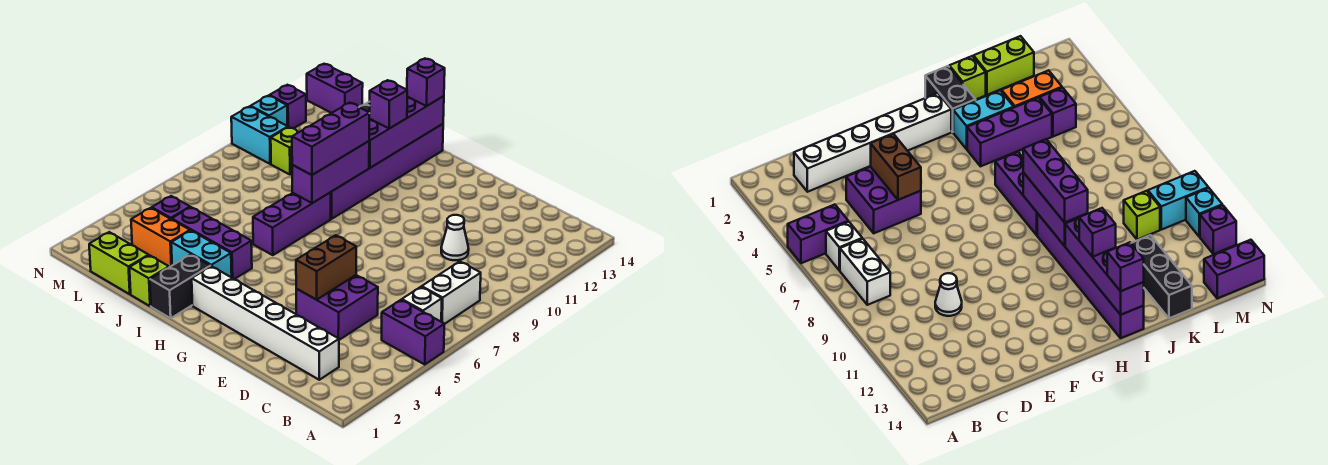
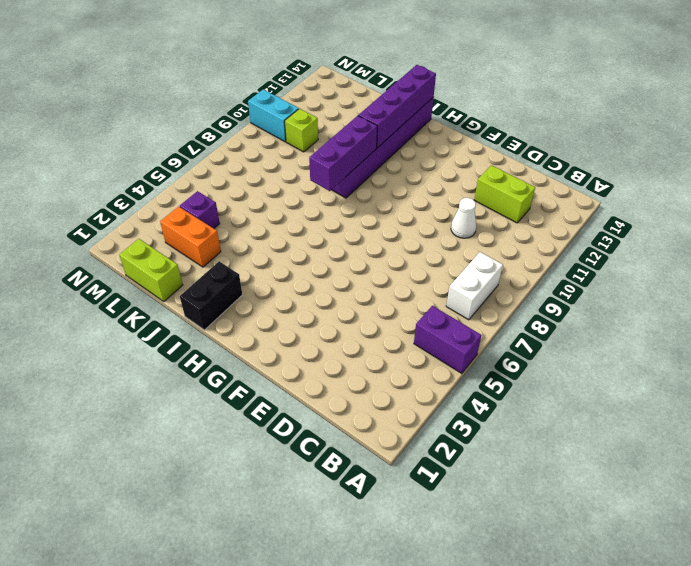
lime brick C12:D12 level 1 -> none
none -> white brick B6 level 1
none -> white brick C2:H2 level 1
none -> purple brick D4:E5 level 1

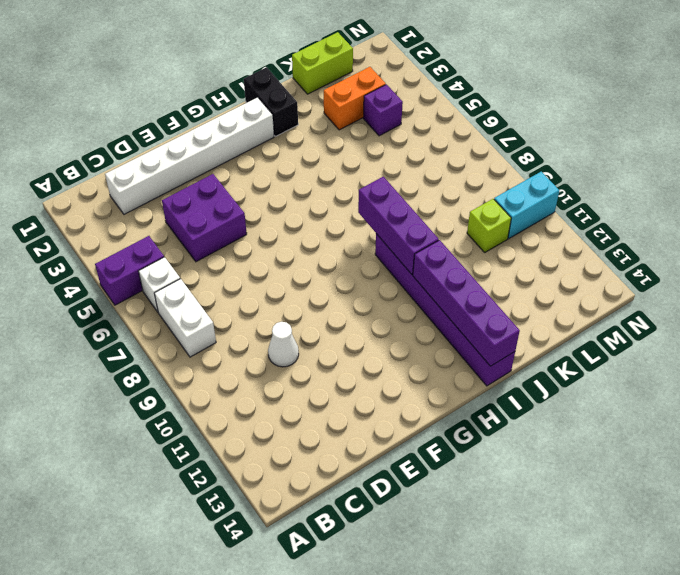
none -> cyan brick I3:J3 level 1
none -> purple brick I4:K4 level 1
none -> purple brick I6:I8 level 1

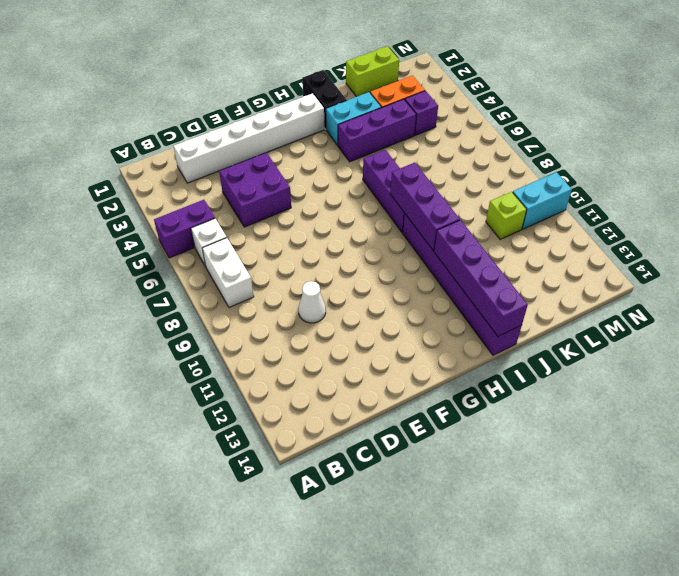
none -> lime brick J1 level 1
none -> black brick K12:K14 level 1
none -> purple brick M14:N14 level 1

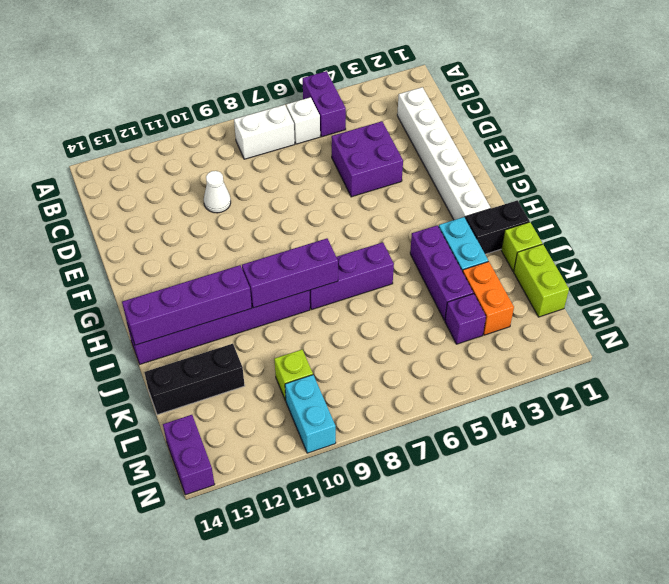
none -> cyan brick N11 level 1
none -> purple brick N12 level 1
none -> brown brick E4:E5 level 2

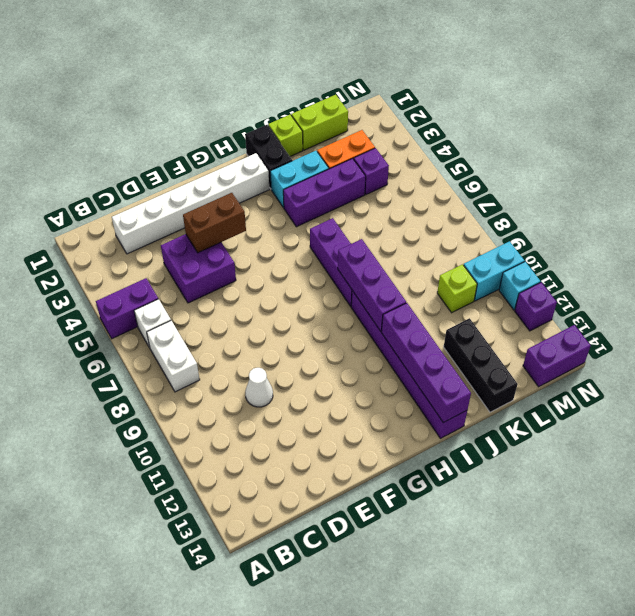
brown brick E4:F4 level 2 -> brown brick E4:E5 level 2
none -> purple brick I8:I10 level 3
none -> purple brick I12 level 3
none -> purple brick I14 level 3

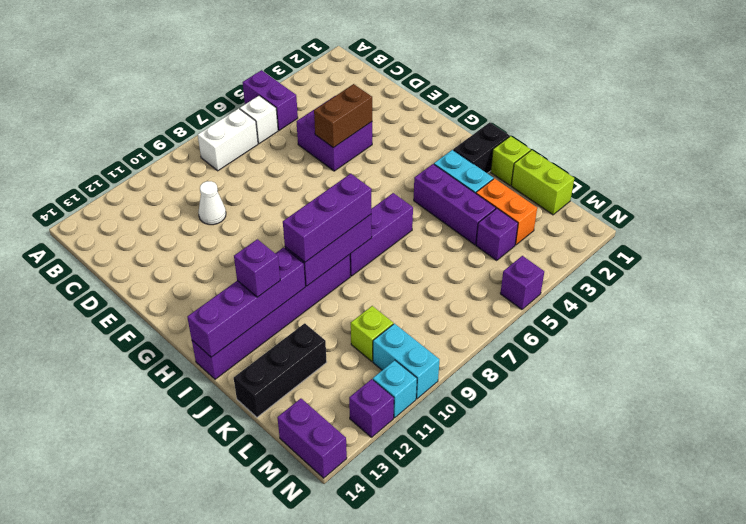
purple brick N5 level 1 -> purple brick I14 level 3
none -> white brick C2:H2 level 1

